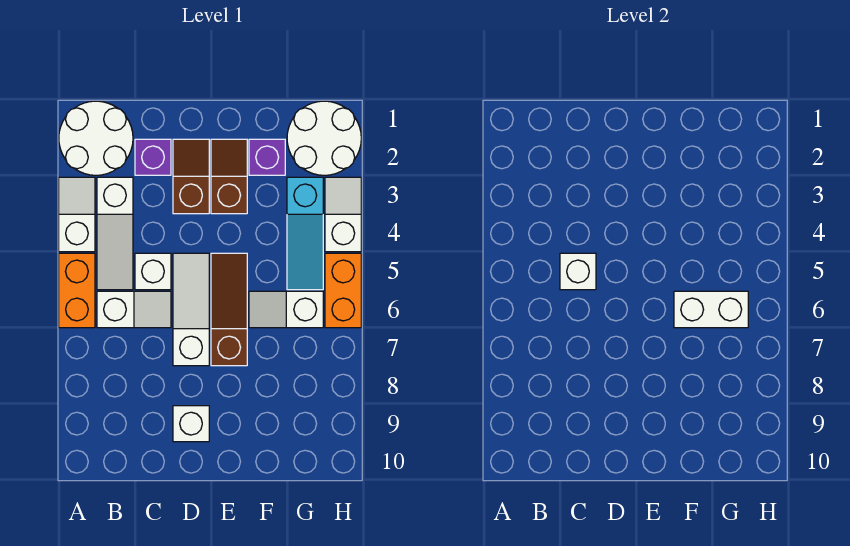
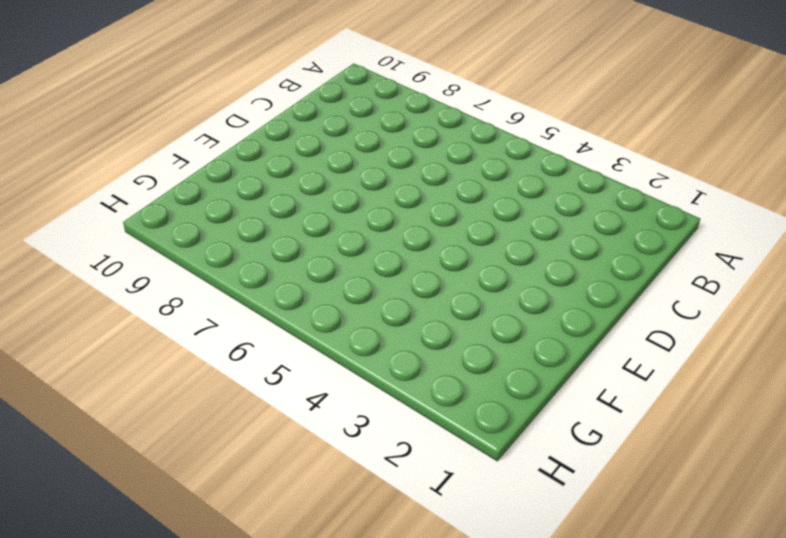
none -> white round brick A1:B2 level 1
none -> white slope A3:A4 level 1 top 4
none -> orange brick A5:A6 level 1

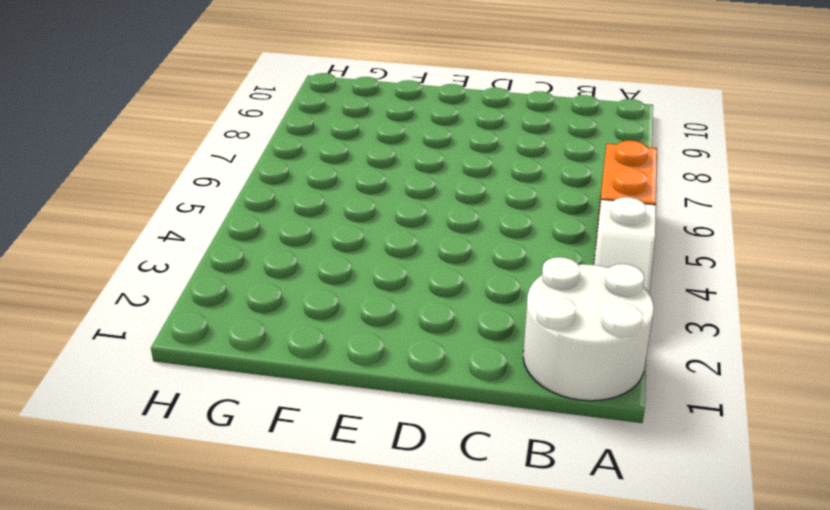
none -> white slope B3:B5 level 1 top 3
none -> white slope B6:C6 level 1 top B
none -> purple brick C2 level 1

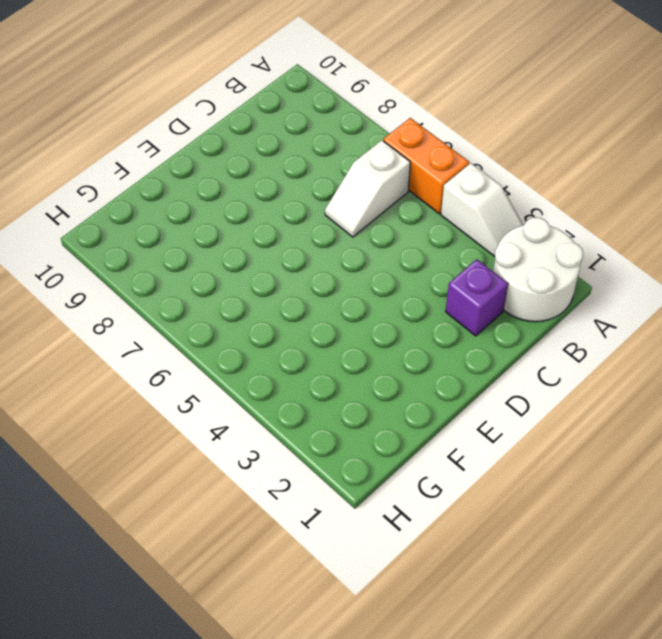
none -> white slope B3:B5 level 1 top 3
none -> white brick C5 level 1
none -> brown slope D2:D3 level 1 top 3

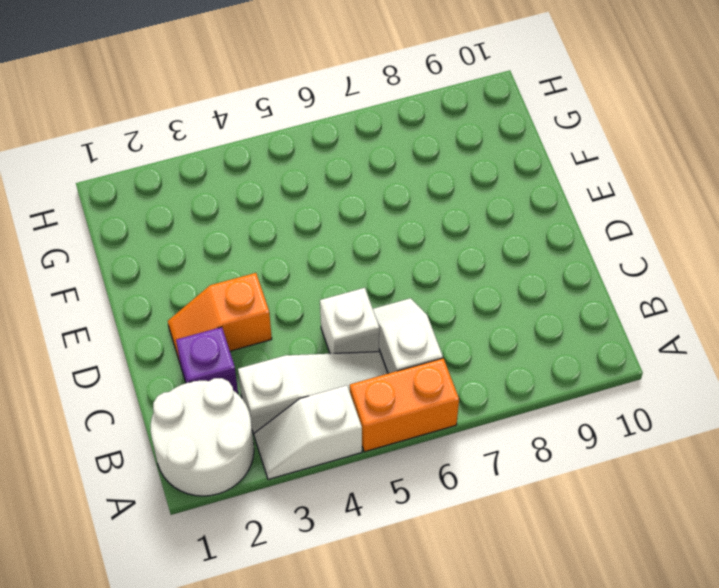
orange slope D2:D3 level 1 top 3 -> brown slope D2:D3 level 1 top 3
none -> white slope D5:D7 level 1 top 7
none -> white brick D9 level 1
none -> brown slope E2:E3 level 1 top 3

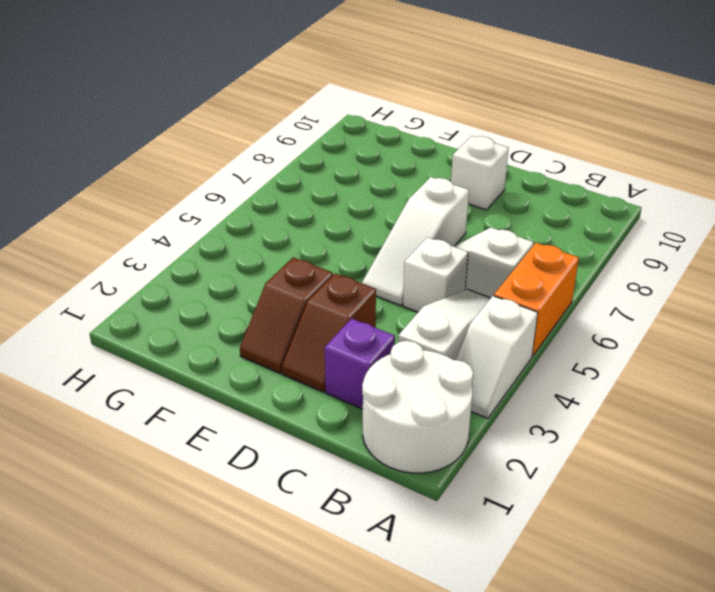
none -> brown slope E5:E7 level 1 top 7
none -> purple brick F2 level 1
none -> white slope F6:G6 level 1 top G

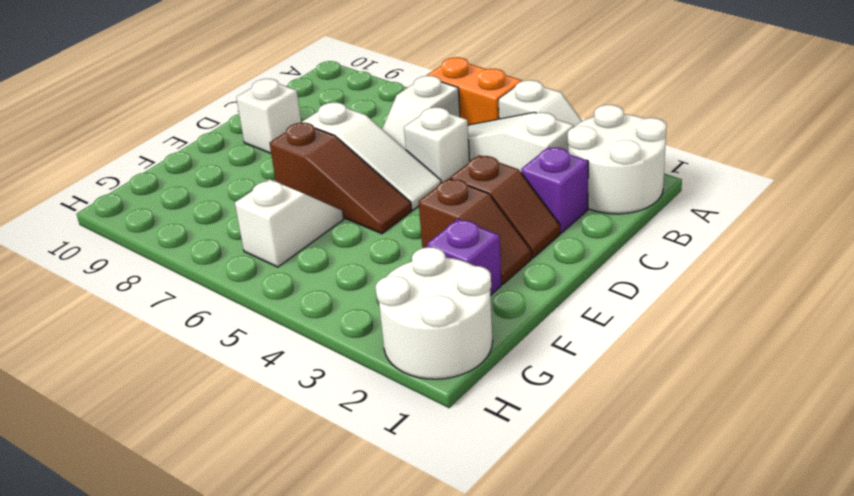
none -> cyan slope G3:G5 level 1 top 3
none -> white slope H3:H4 level 1 top 4
none -> orange brick H5:H6 level 1

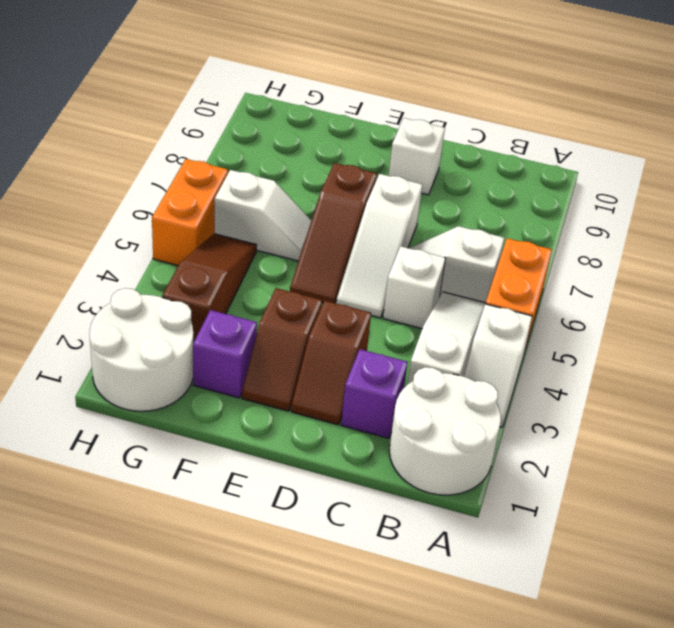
brown slope G3:G5 level 1 top 3 -> cyan slope G3:G5 level 1 top 3
none -> white slope H3:H4 level 1 top 4
none -> white brick C5 level 2
none -> white brick F6:G6 level 2

